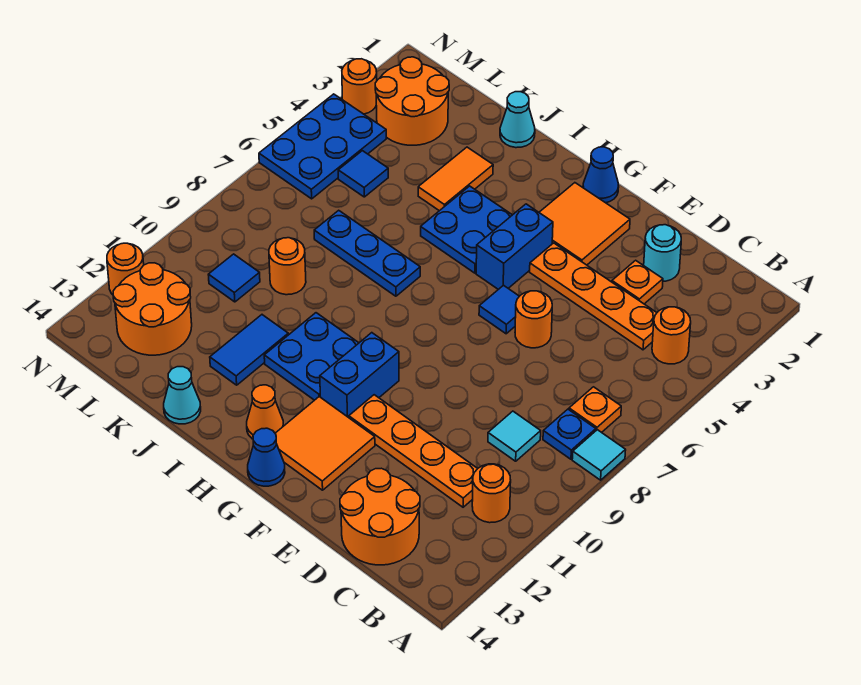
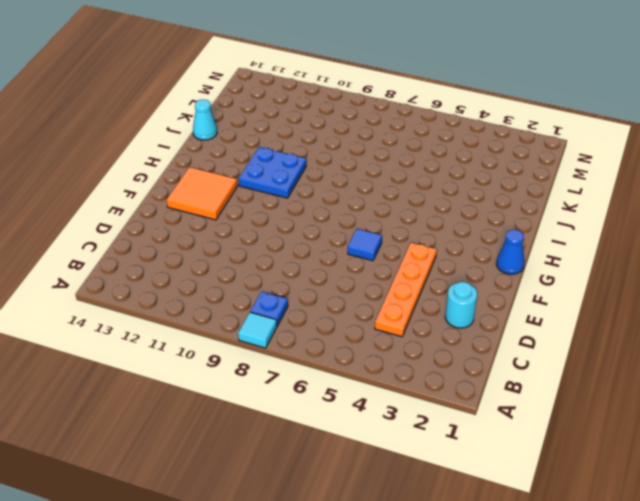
none -> orange round brick B4 level 1
none -> orange plate B7 level 1
none -> orange round brick B11 level 1
none -> cyan tile C9 level 1

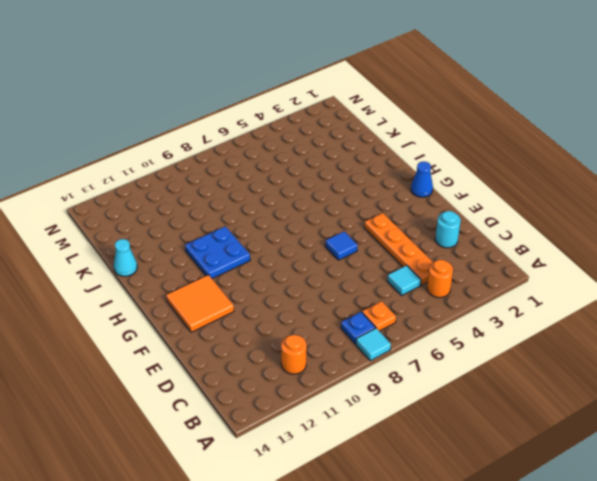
cyan tile C5 level 1 -> cyan tile C9 level 1
none -> orange plate C11:F11 level 1
none -> orange round brick C13:D14 level 1
none -> orange plate D3 level 1
none -> orange round brick E6 level 1

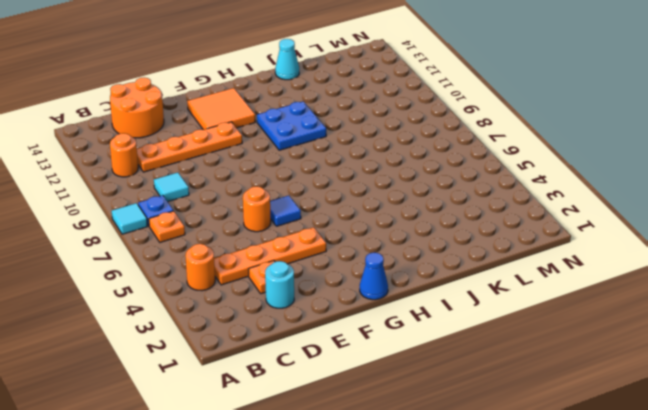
none -> orange tile F2:G3 level 1
none -> blue brick G4:G5 level 1
none -> blue brick G10:G11 level 1
none -> blue cone G14 level 1

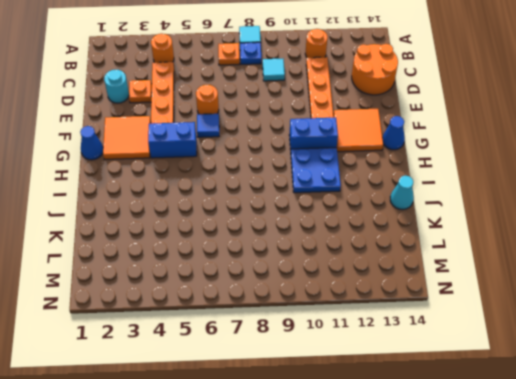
none -> blue plate H4:I5 level 1
none -> orange cone H13 level 1
none -> blue plate I7:K7 level 1
none -> cyan cone J1 level 1

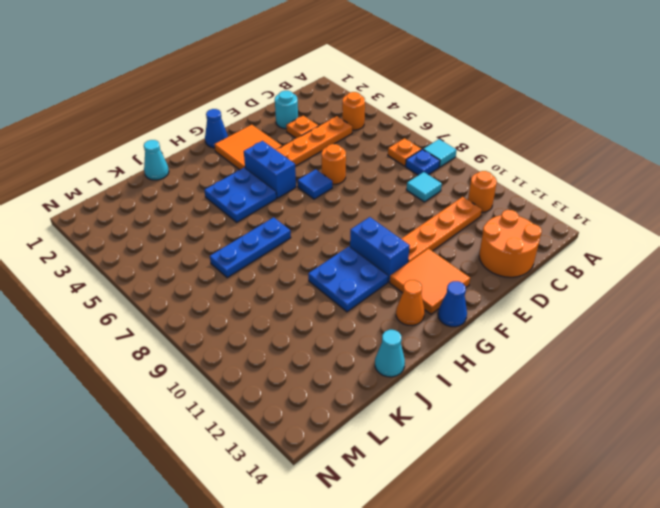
none -> orange tile J3:J4 level 1
none -> blue tile J11:J12 level 1
none -> orange round brick K9 level 1
none -> orange round brick L2:M3 level 1

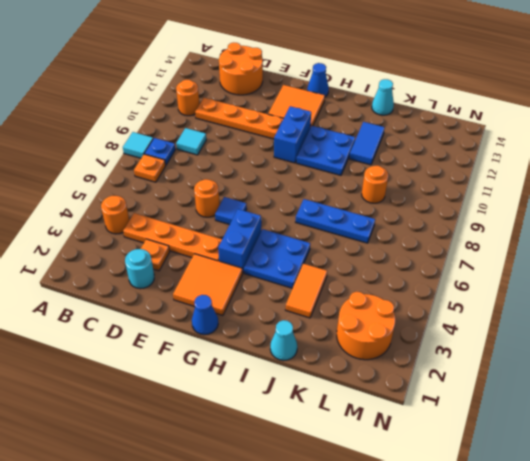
none -> orange cone H13 level 1
none -> blue tile L5 level 1
none -> blue tile L10 level 1
none -> orange round brick L12:M13 level 1

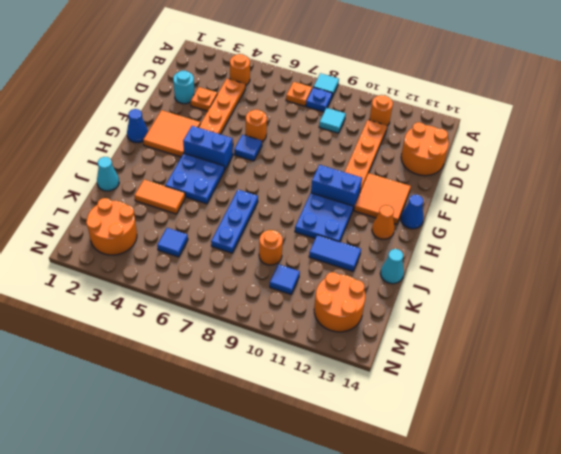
none -> blue plate M4:N6 level 1
none -> orange round brick N3 level 1
none -> orange round brick N12 level 1

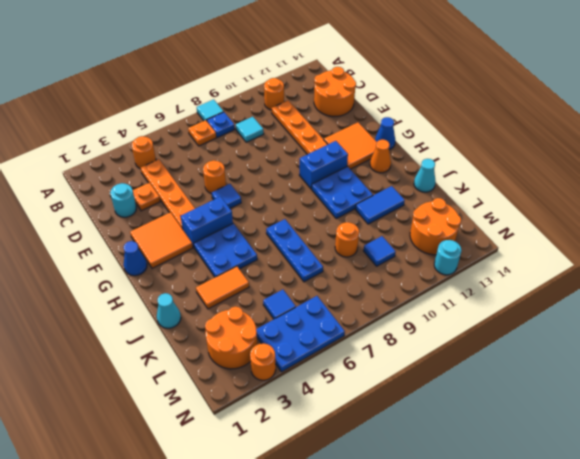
cyan round brick N12 level 1 -> orange round brick N12 level 1

